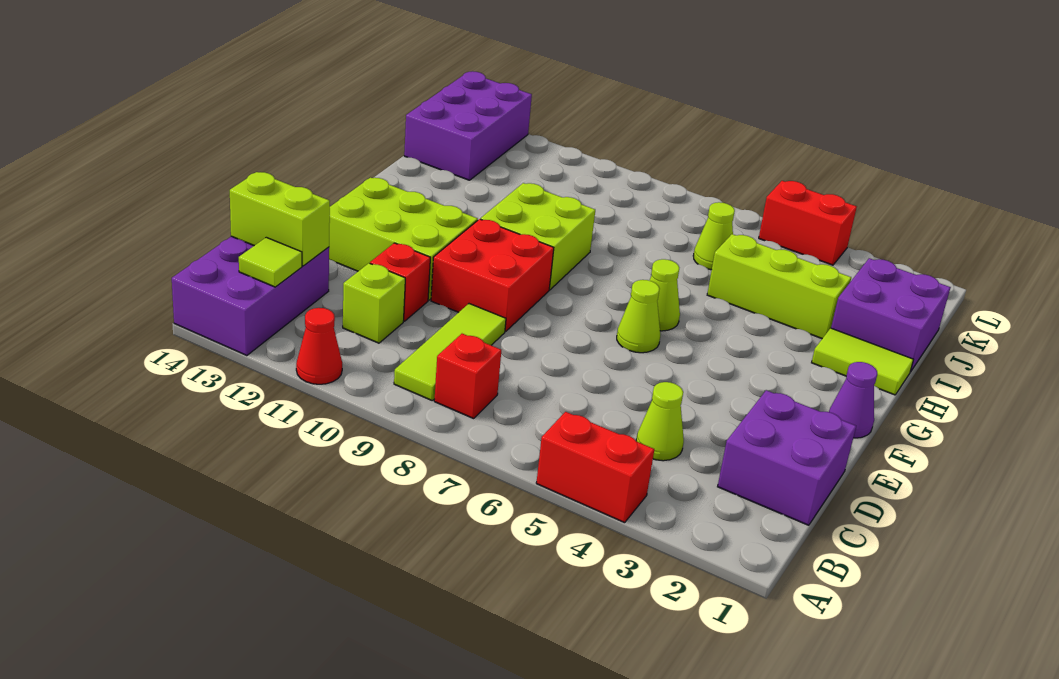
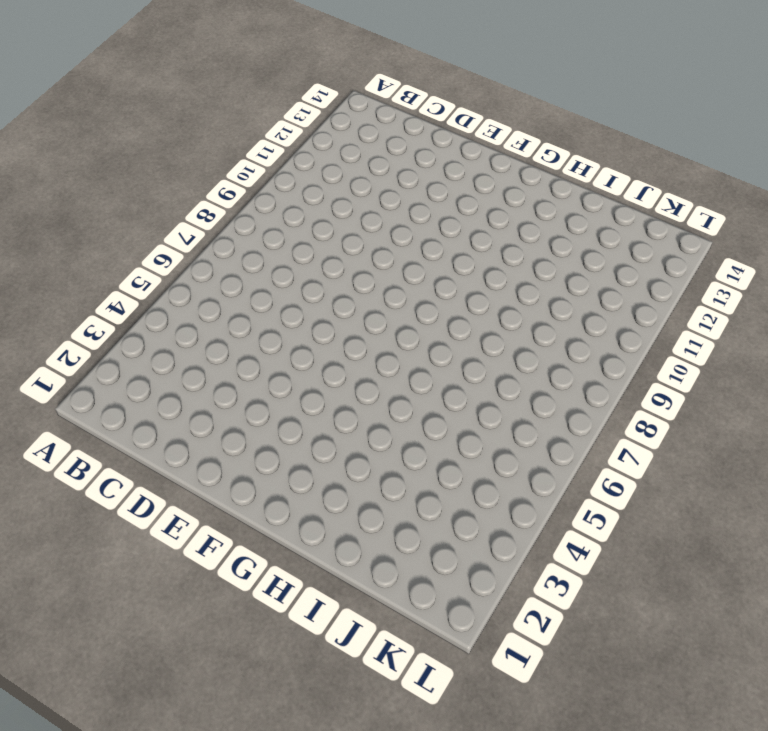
none -> red brick A4:A5 level 1
none -> red cone A11 level 1
none -> purple brick A13:C14 level 1

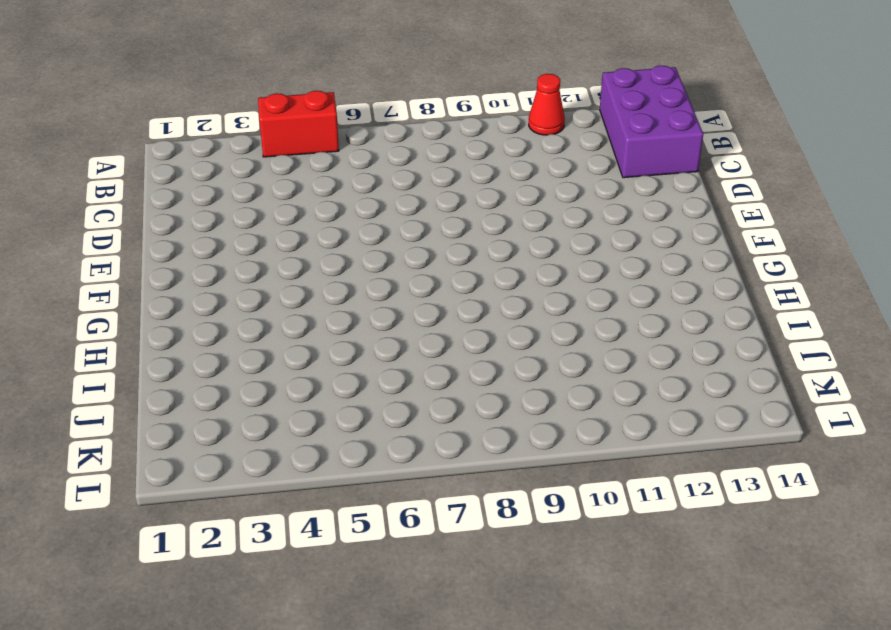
none -> red brick B8 level 1
none -> lime tile B9:D9 level 1
none -> purple brick C1:D2 level 1

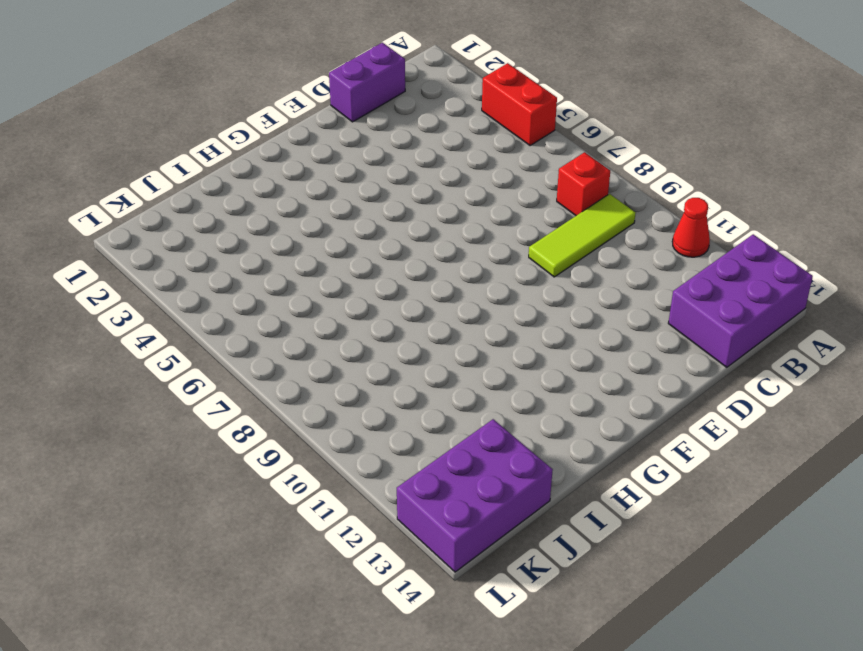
purple brick C1:D1 level 1 -> purple brick C1:D2 level 1
none -> lime cone C4 level 1
none -> lime brick C11 level 1
none -> red brick D11 level 1

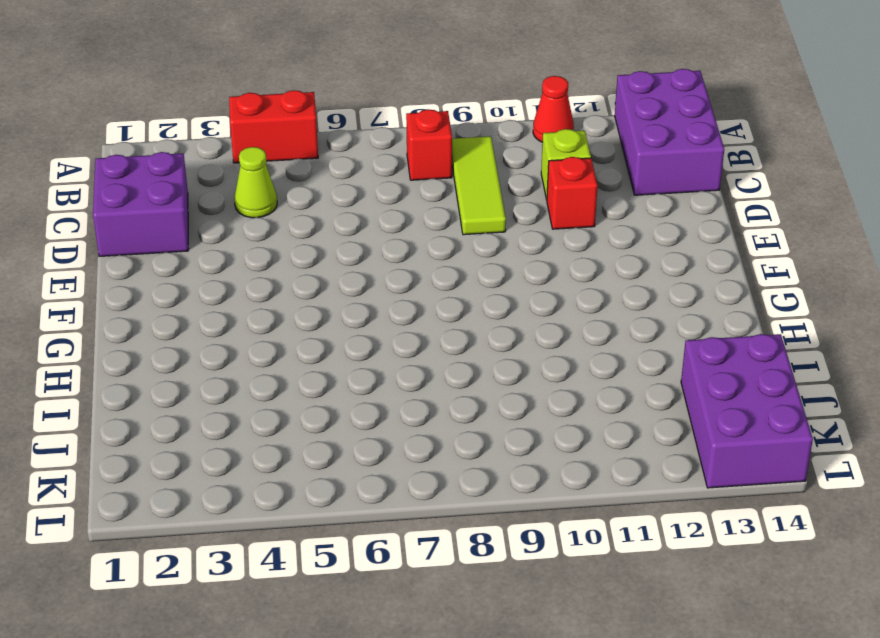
none -> red brick E9:F10 level 1
none -> lime brick E11:F13 level 1
none -> purple cone F1 level 1

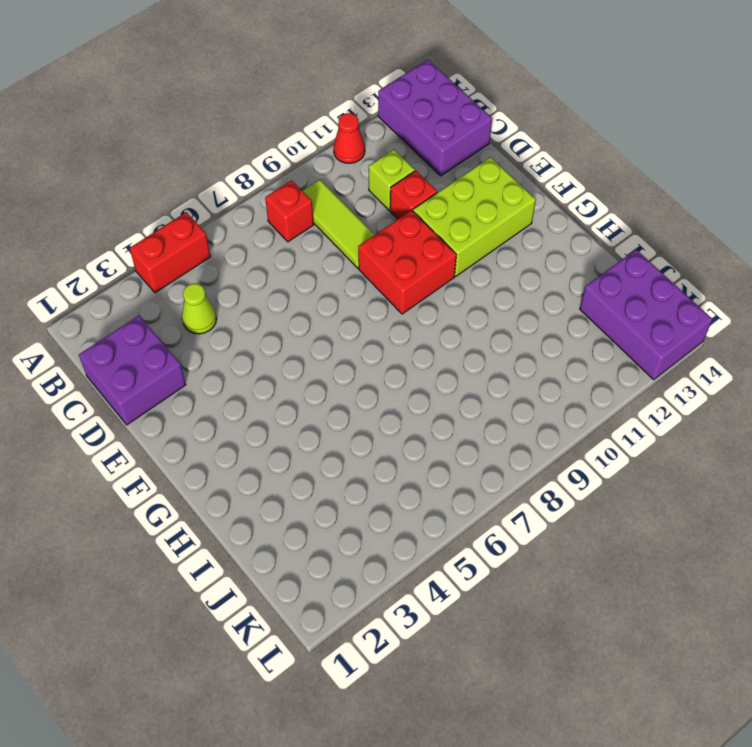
none -> purple cone F1 level 1
none -> lime cone F6 level 1
none -> lime cone G6 level 1

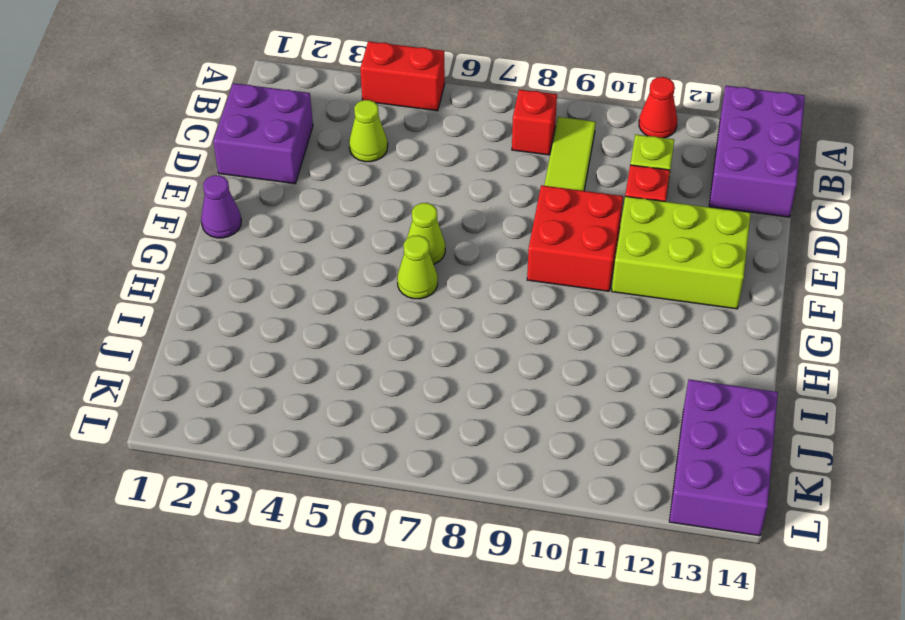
none -> lime brick G9:H10 level 1
none -> lime tile H1:H2 level 1
none -> purple brick I1:J2 level 1

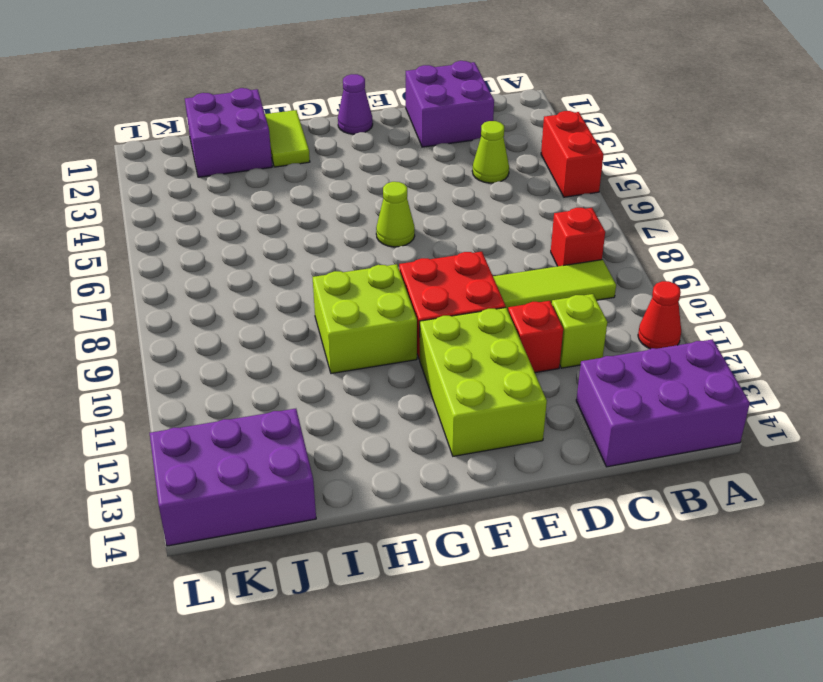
none -> lime cone G6 level 1
none -> lime brick I3:I5 level 1
none -> lime cone J6 level 1

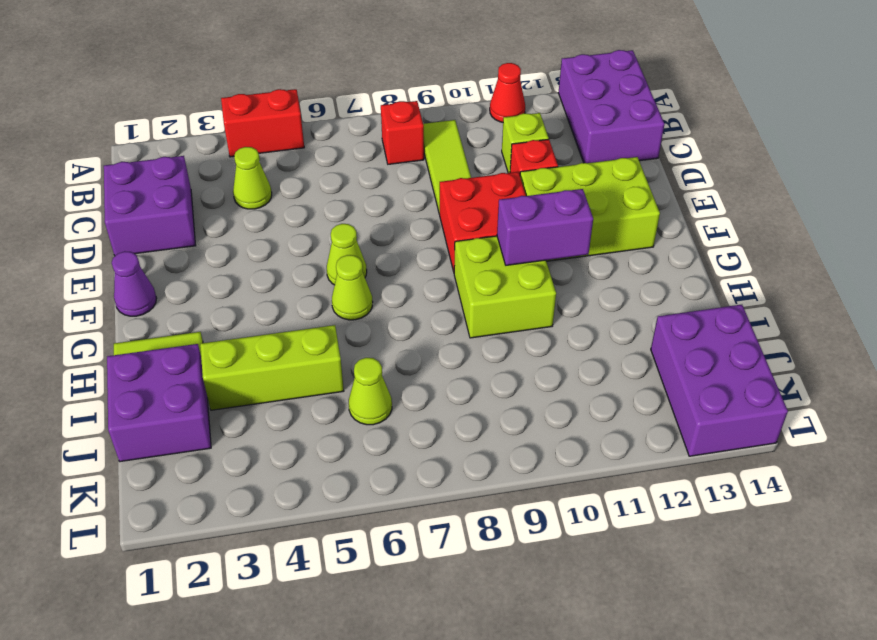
purple brick G10:G11 level 2 -> none
none -> red brick L4:L5 level 1
none -> lime tile B13 level 2
none -> lime brick C13:C14 level 2

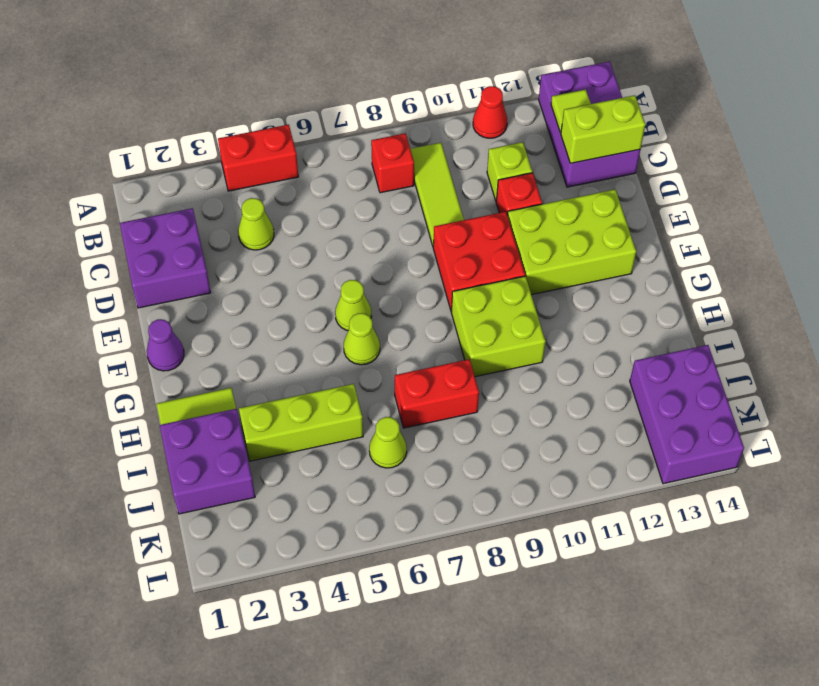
red brick I7:I8 level 1 -> red brick L4:L5 level 1

